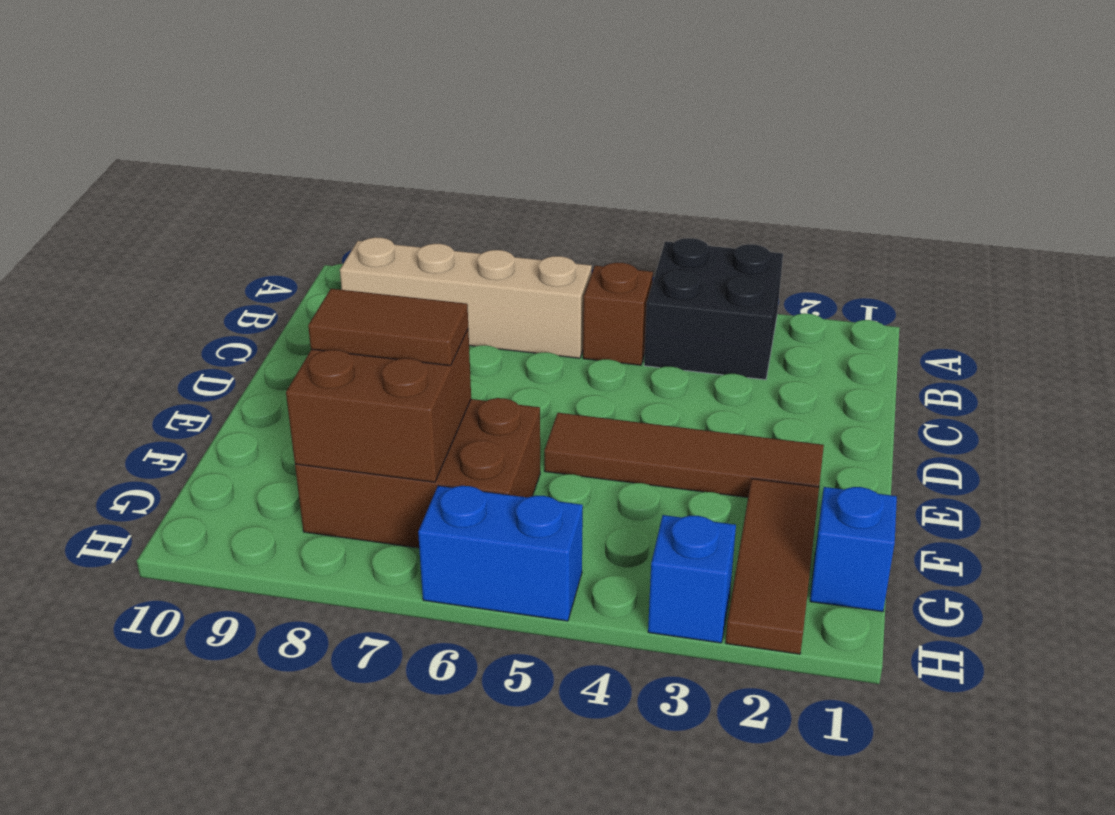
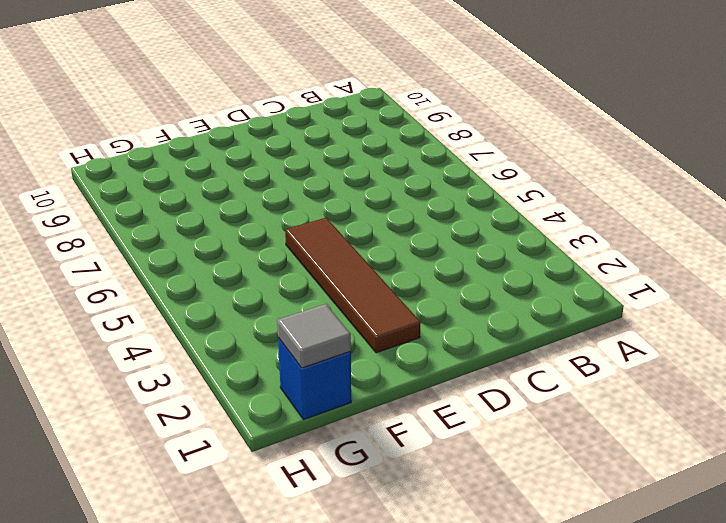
grey tile G1 level 2 -> none
none -> black brick A3:B4 level 1
none -> brown brick B5 level 1

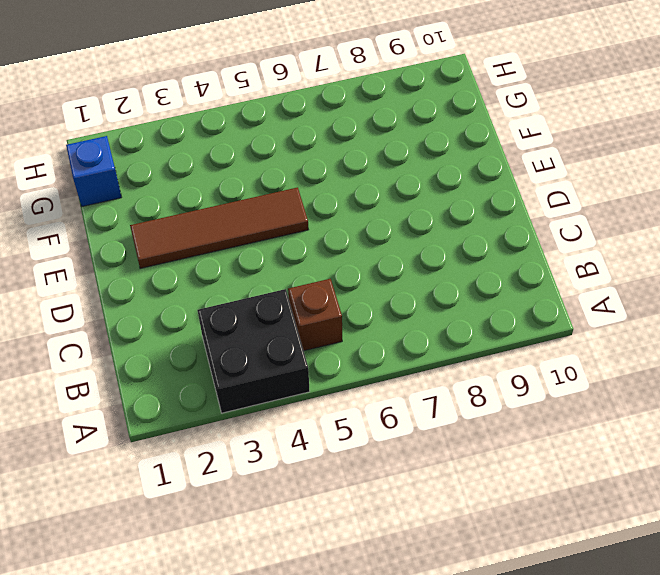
none -> tan brick B6:B9 level 1
none -> brown tile F2:H2 level 1

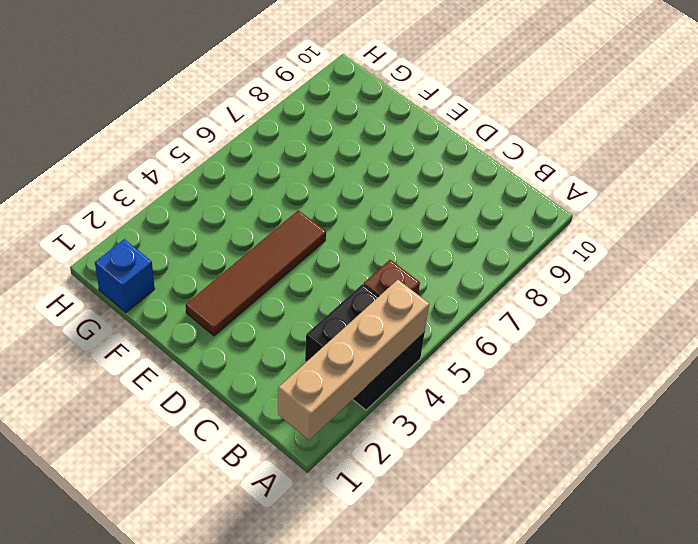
tan brick A1:A4 level 2 -> tan brick B6:B9 level 1
none -> brown tile F2:H2 level 1
none -> brown brick F6:G8 level 1

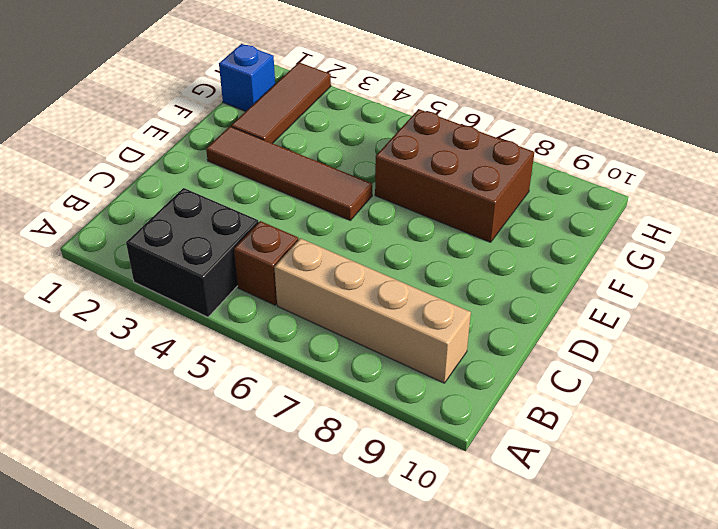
none -> blue brick H3 level 1
none -> blue brick H5:H6 level 1

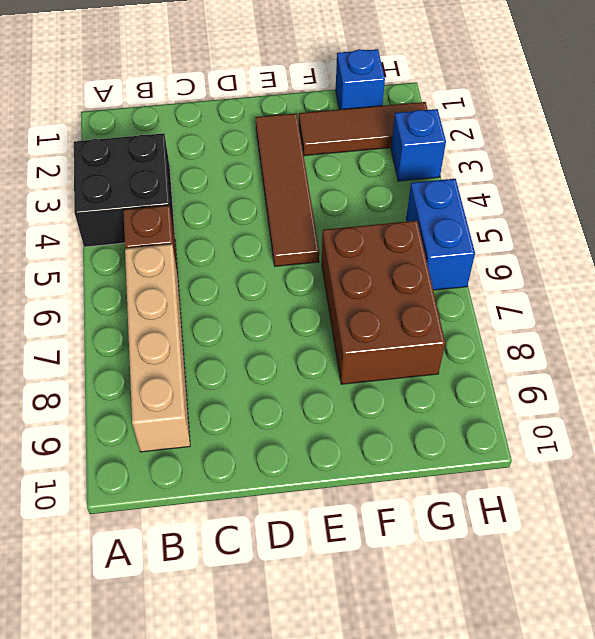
none -> brown brick F7:G8 level 2
none -> brown tile F7:F8 level 3

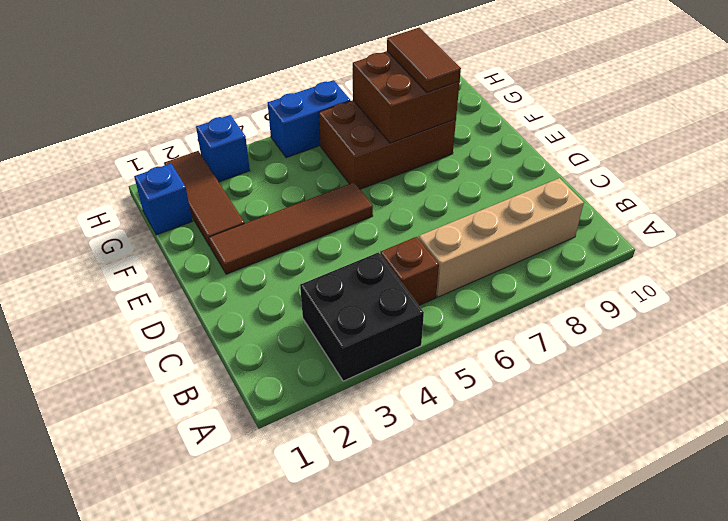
brown tile F8:G8 level 3 -> brown tile F7:F8 level 3

